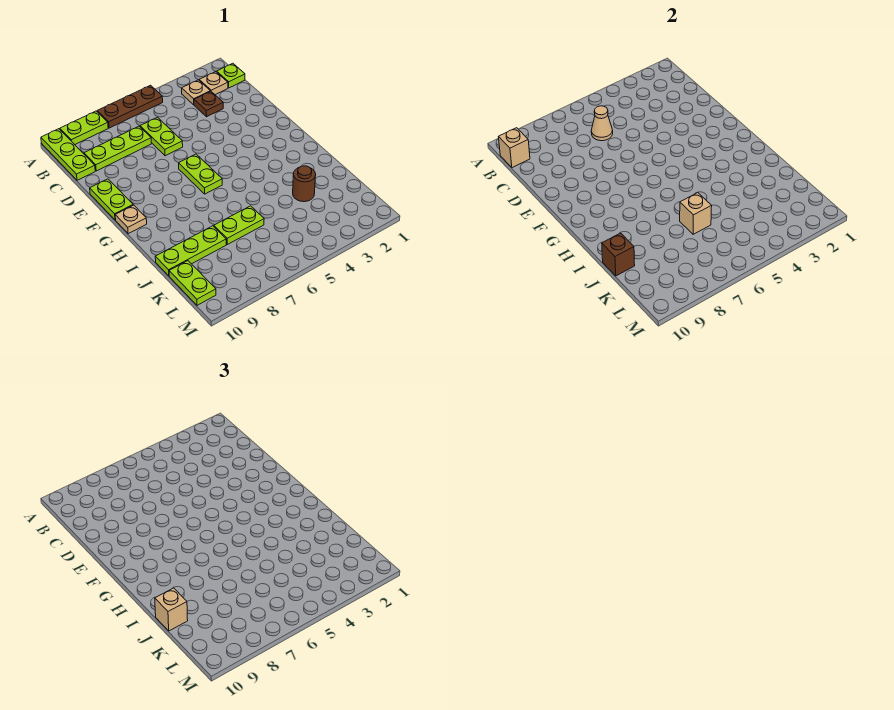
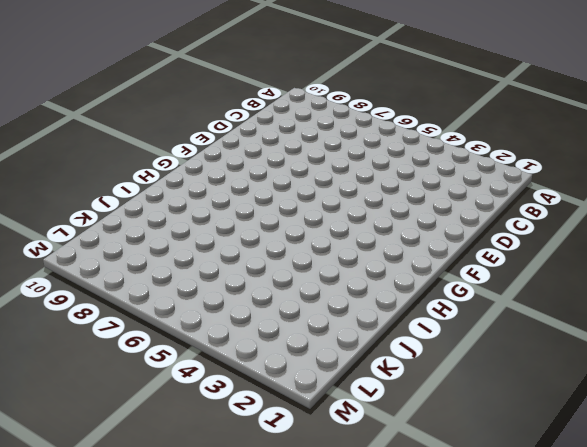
none -> brown plate A5:A7 level 1
none -> lime plate A8:A9 level 1
none -> lime plate A10:C10 level 1

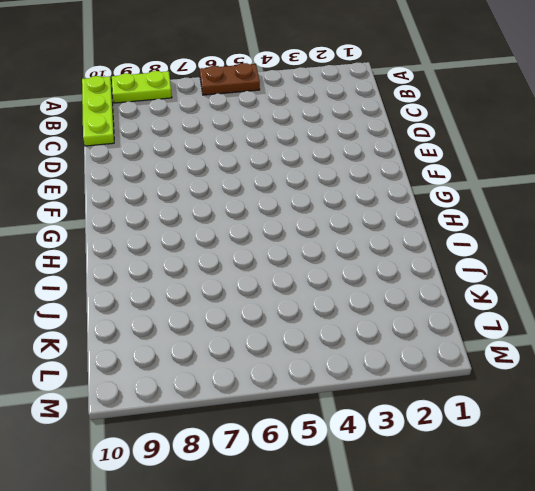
brown plate A5:A6 level 1 -> brown plate A5:A7 level 1
none -> lime plate B1 level 1
none -> tan plate B2 level 1
none -> tan plate B3 level 1

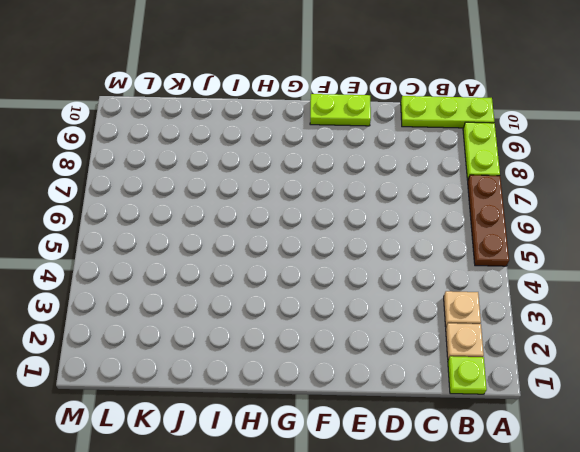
none -> brown plate C3 level 1
none -> lime plate C6:D6 level 1
none -> lime plate C7:C9 level 1

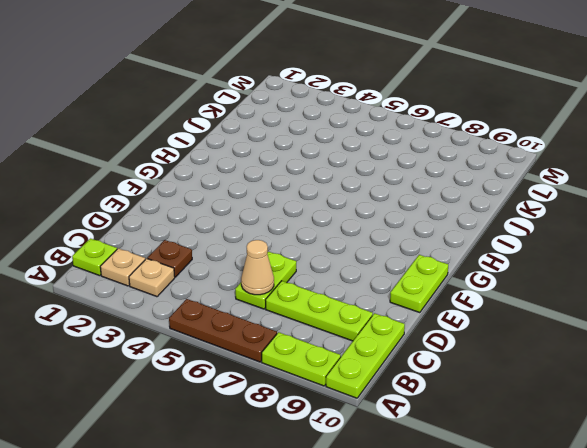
none -> lime plate F6:G6 level 1
none -> tan plate G10 level 1
none -> brown round brick J3 level 1

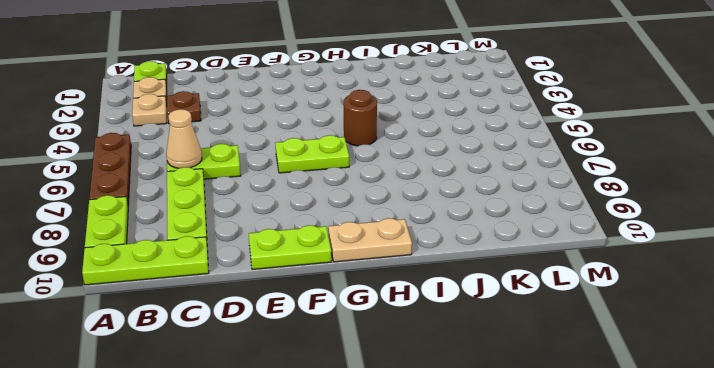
tan plate G10:H10 level 1 -> tan plate G10 level 1
brown round brick H5 level 1 -> brown round brick J3 level 1
none -> lime plate J6:J7 level 1
none -> lime plate J8:J10 level 1
none -> lime plate K10:L10 level 1

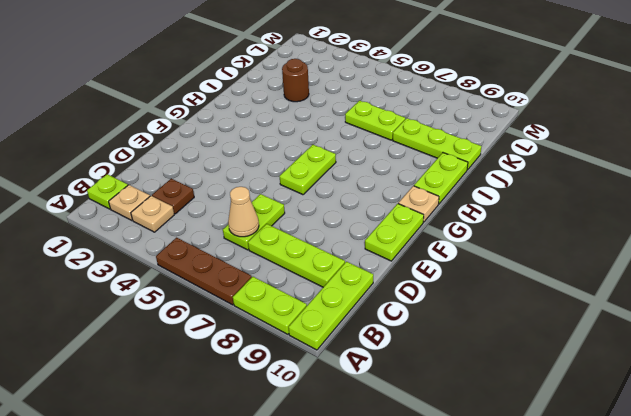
lime plate H10:I10 level 1 -> lime plate K10:L10 level 1
none -> tan brick B10 level 2
none -> tan brick J6 level 2
none -> brown brick J10 level 2

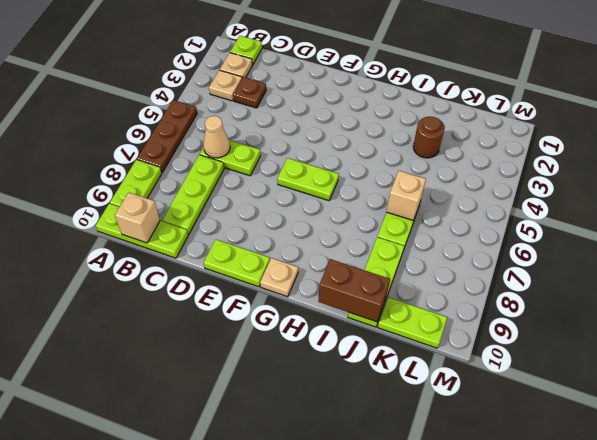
brown brick I10:J10 level 2 -> brown brick J10 level 2
none -> tan brick J10 level 3

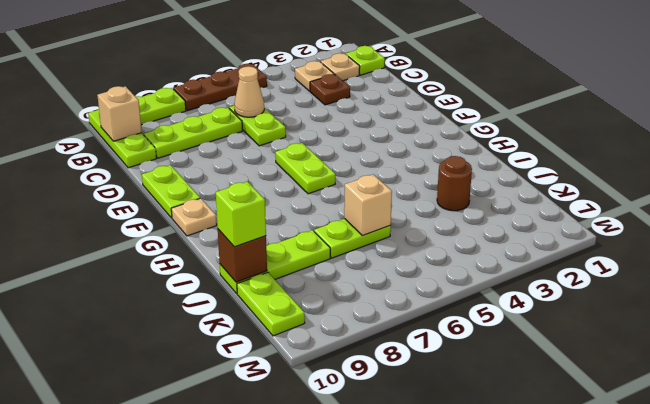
lime brick J10 level 3 -> tan brick J10 level 3

